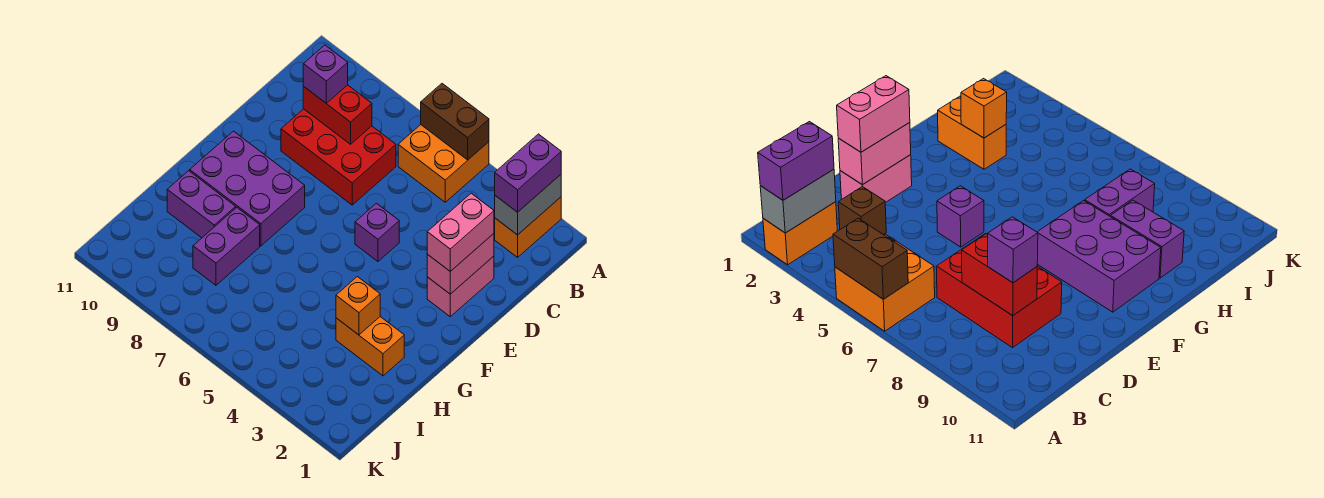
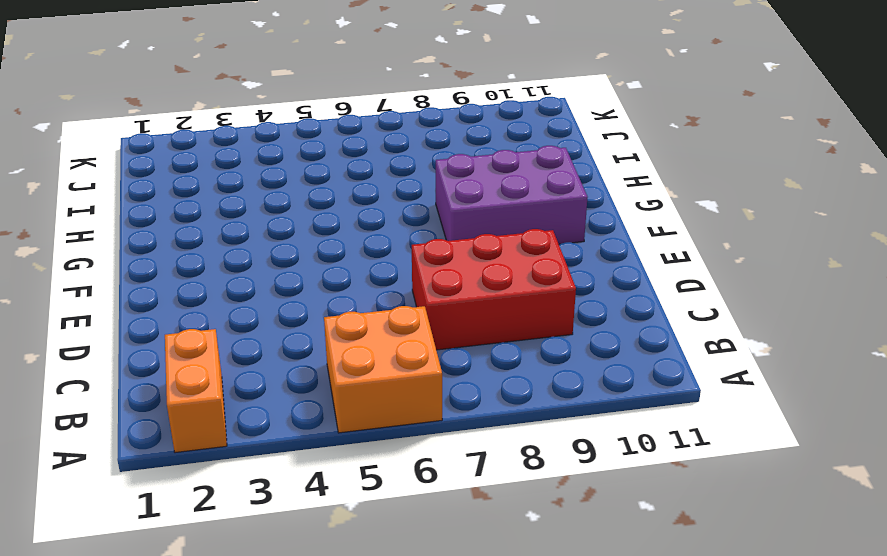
none -> brown brick C3 level 1
none -> pink brick D2:E2 level 1
none -> purple brick E5 level 1

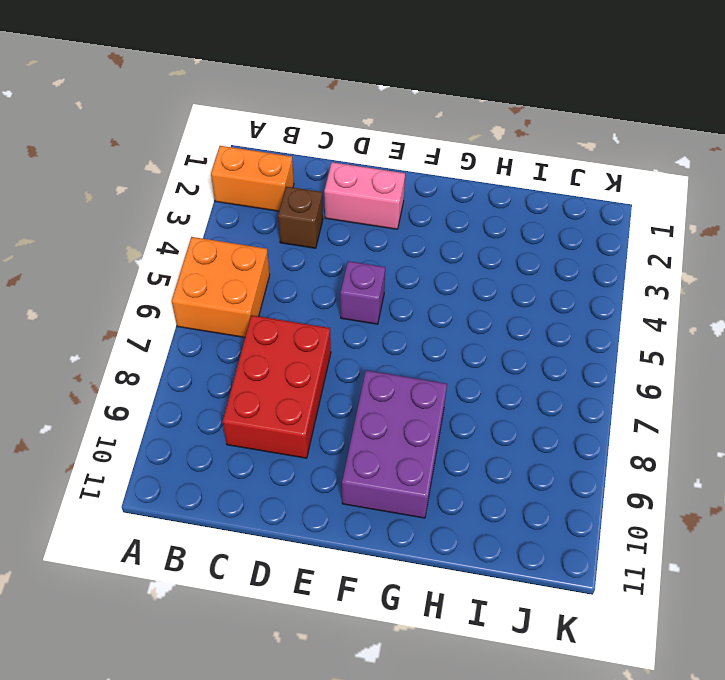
none -> orange brick H2:H3 level 1
none -> purple brick H8:I8 level 1
none -> purple brick H9:H10 level 1

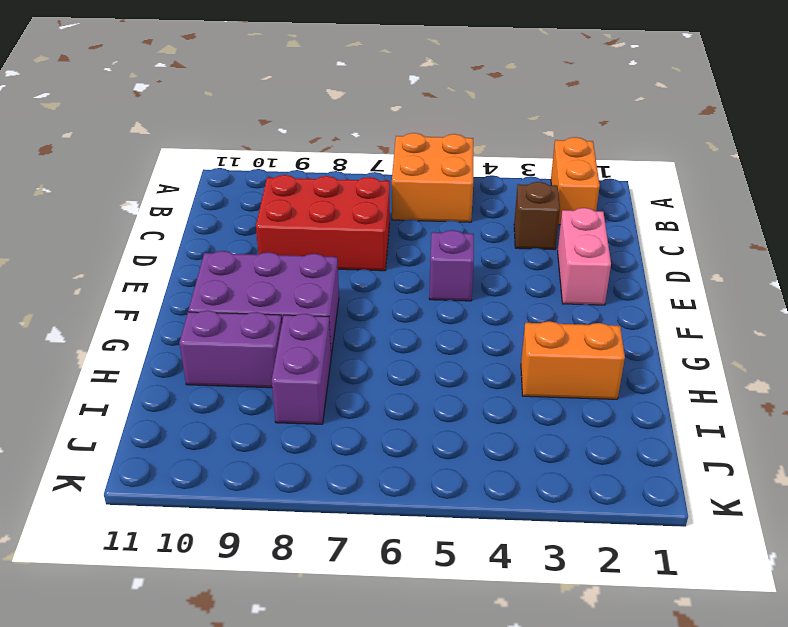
none -> grey brick A2:B2 level 2
none -> brown brick A5:A6 level 2
none -> red brick C8:C9 level 2

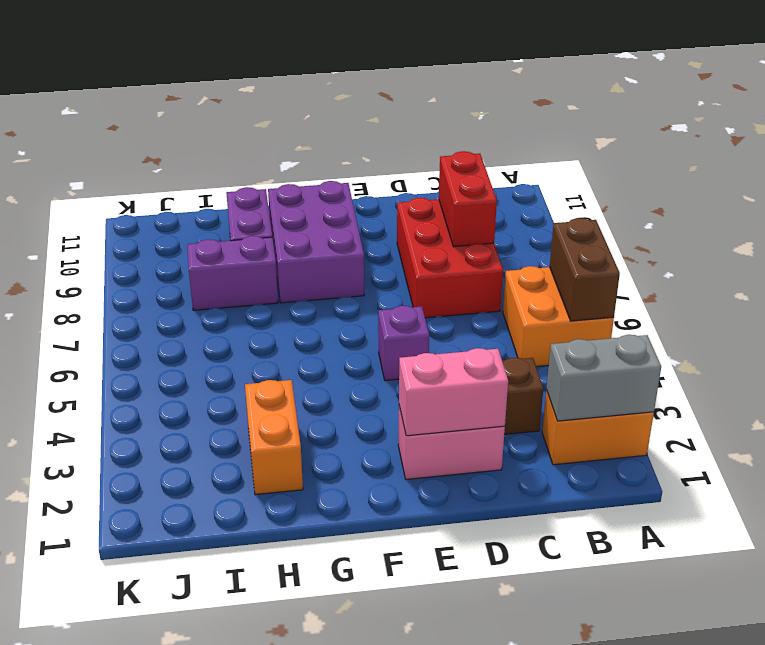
none -> orange brick H3 level 2
none -> purple brick A2:B2 level 3
none -> purple brick C9 level 3

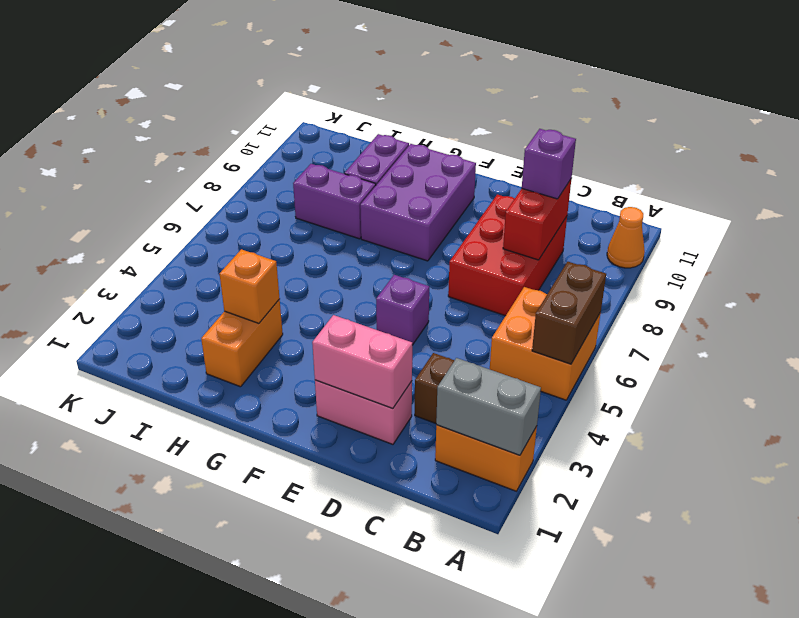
orange cone A10 level 1 -> none
none -> purple brick A2:B2 level 3
none -> pink brick D2:E2 level 3

